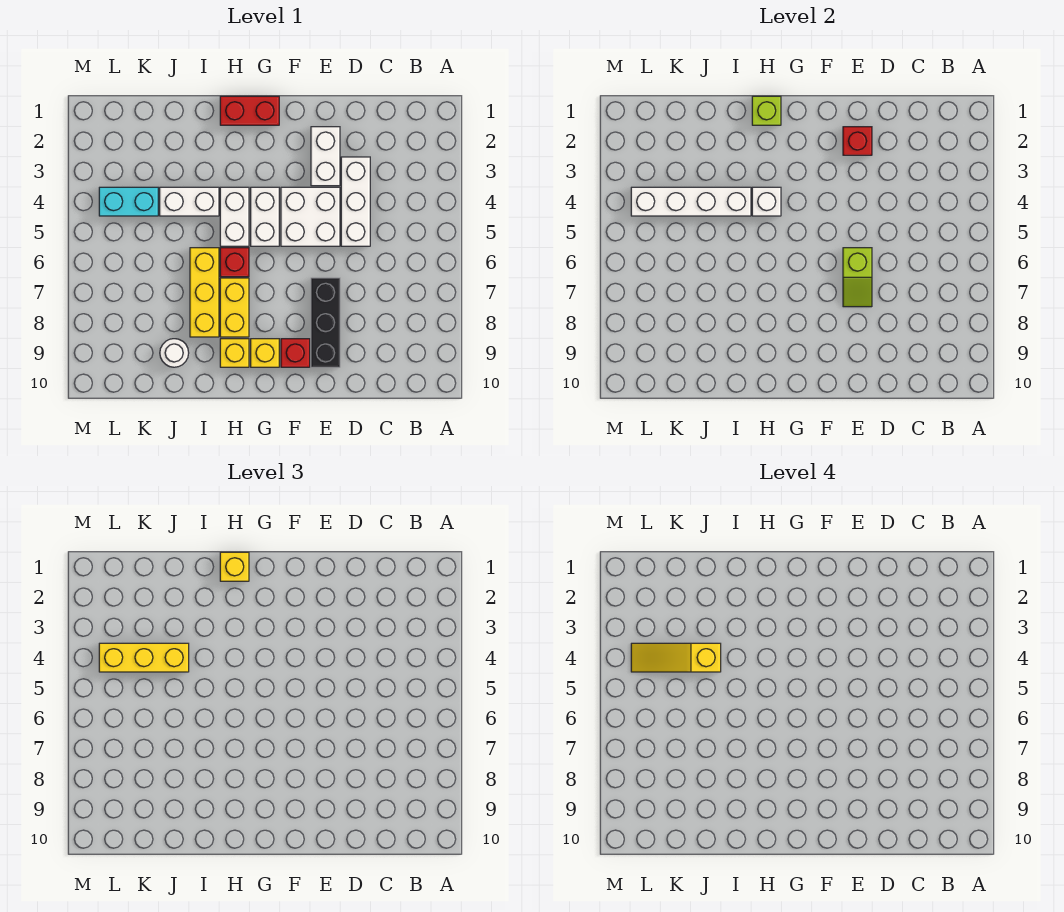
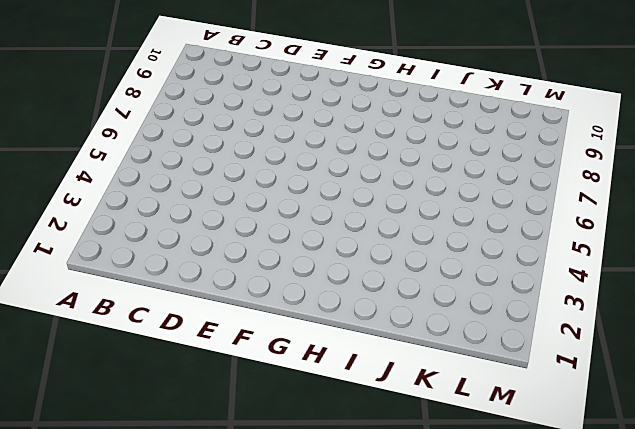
none -> white brick D3:D5 level 1
none -> white brick E2:E3 level 1
none -> white brick E4:F5 level 1

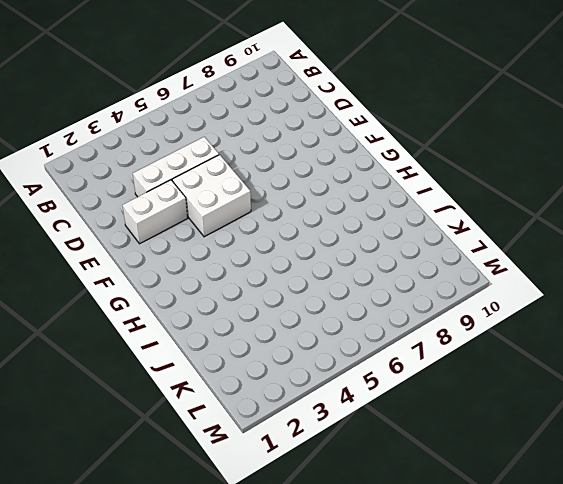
none -> black brick E7:E9 level 1
none -> red brick F9 level 1
none -> red brick G1:H1 level 1

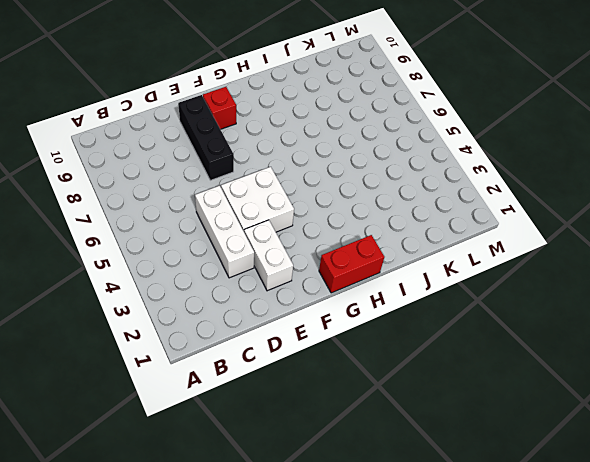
none -> white brick G4:G5 level 1
none -> yellow brick G9 level 1
none -> white brick H4:H5 level 1

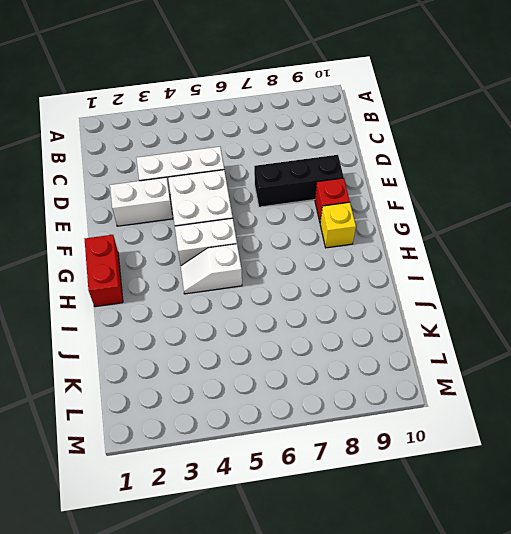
white slope H4:H5 level 1 top 5 -> white brick H4:H5 level 1
none -> red brick H6 level 1
none -> yellow brick H7:H8 level 1
none -> yellow brick H9 level 1

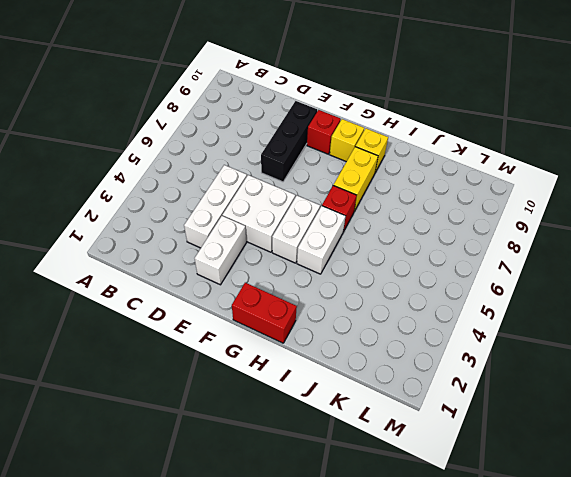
none -> white brick I4:J4 level 1
none -> yellow brick I6:I8 level 1
none -> white round brick J9 level 1

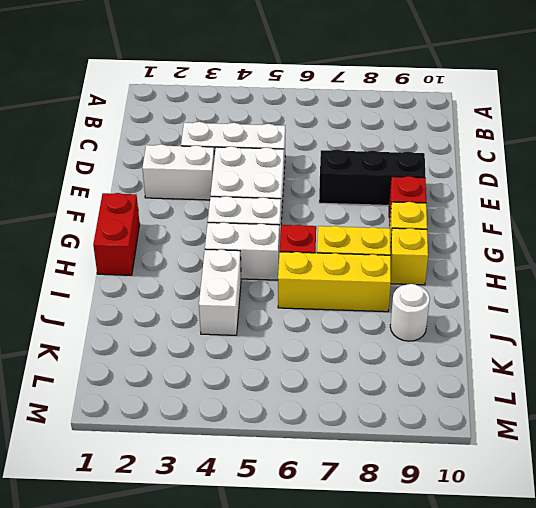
none -> cyan brick K4:L4 level 1
none -> red brick E2 level 2
none -> lime slope E6:E7 level 2 top 6

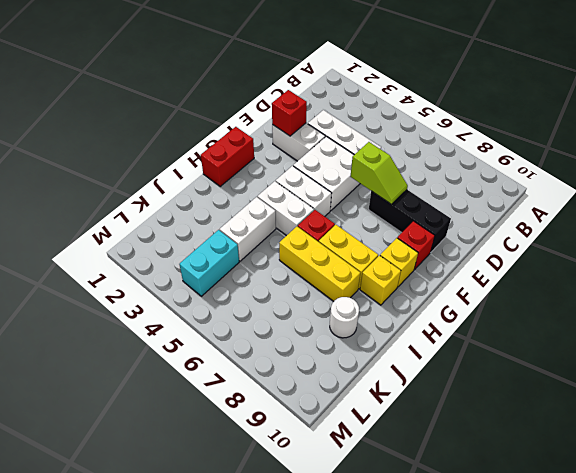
none -> lime brick H1 level 2
none -> white brick H4 level 2
none -> white brick I4:L4 level 2

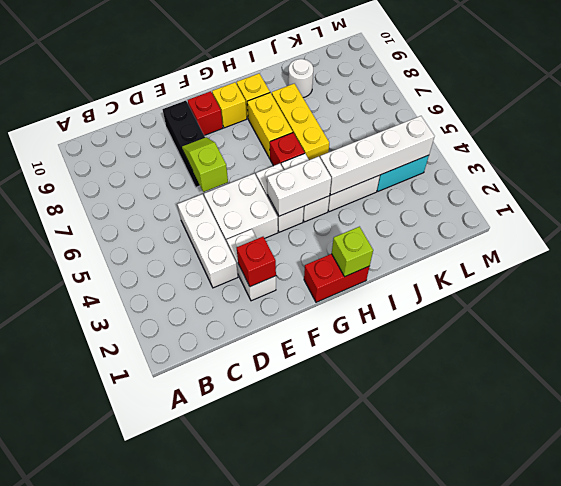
white brick G4:H4 level 2 -> white brick H4 level 2
none -> yellow brick H1 level 3
none -> yellow brick J4:L4 level 3
none -> yellow slope J4:L4 level 4 top J

